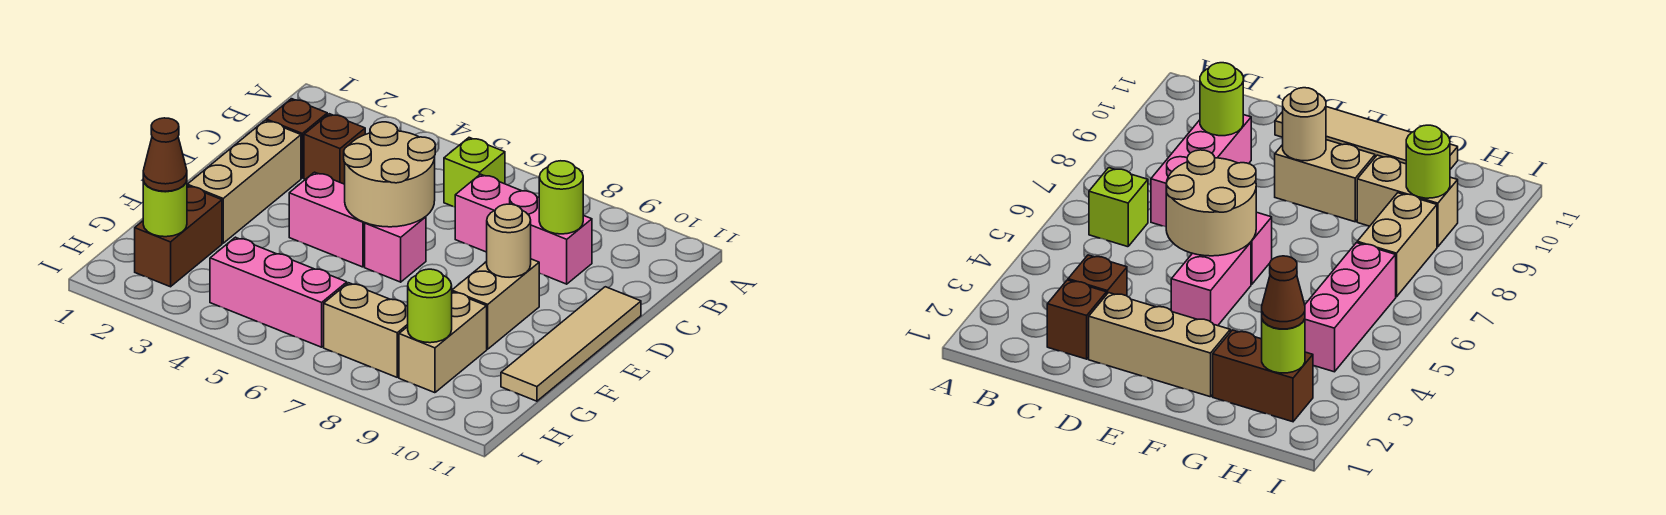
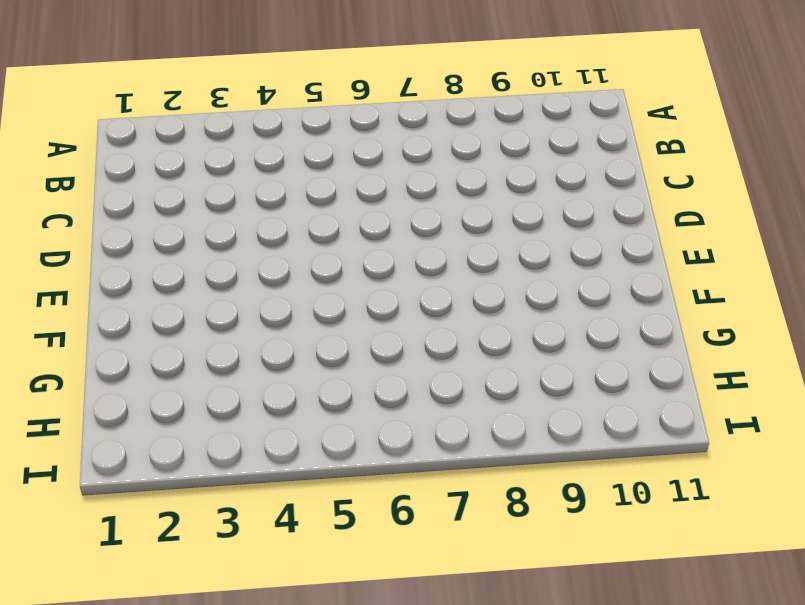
none -> lime brick B6 level 1
none -> brown brick C2 level 1
none -> brown brick C3 level 1

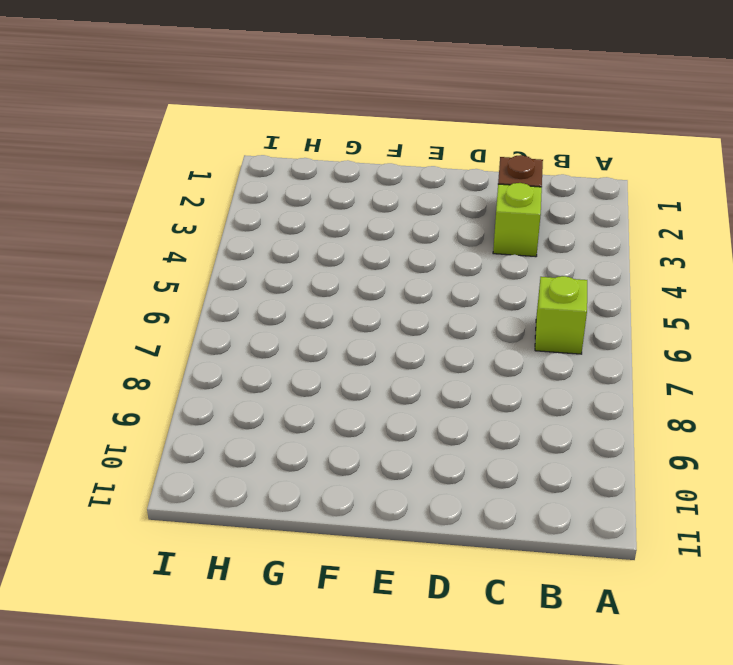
lime brick C3 level 1 -> brown brick C3 level 1
none -> pink brick C7:C9 level 1
none -> tan brick D2:F2 level 1
none -> tan tile D11:G11 level 1

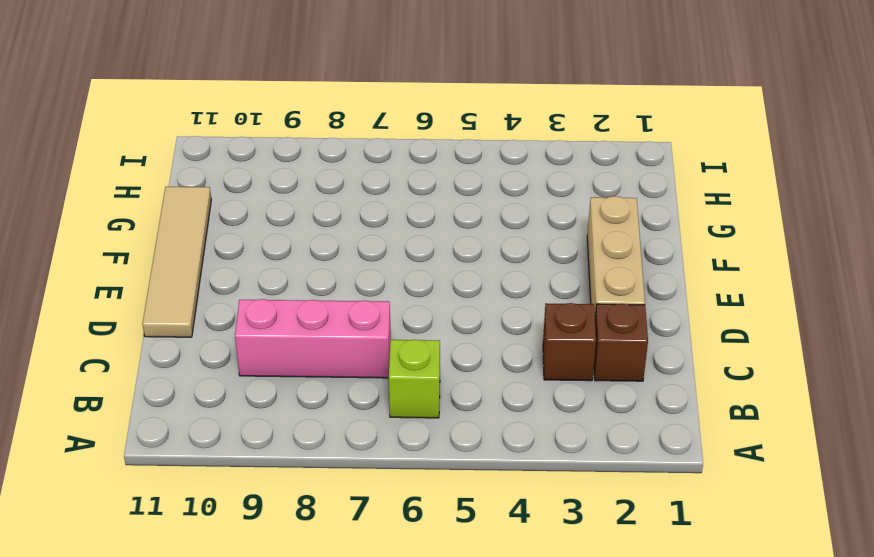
none -> pink brick E4:E5 level 1
none -> pink brick E6 level 1
none -> tan brick E9:F9 level 1

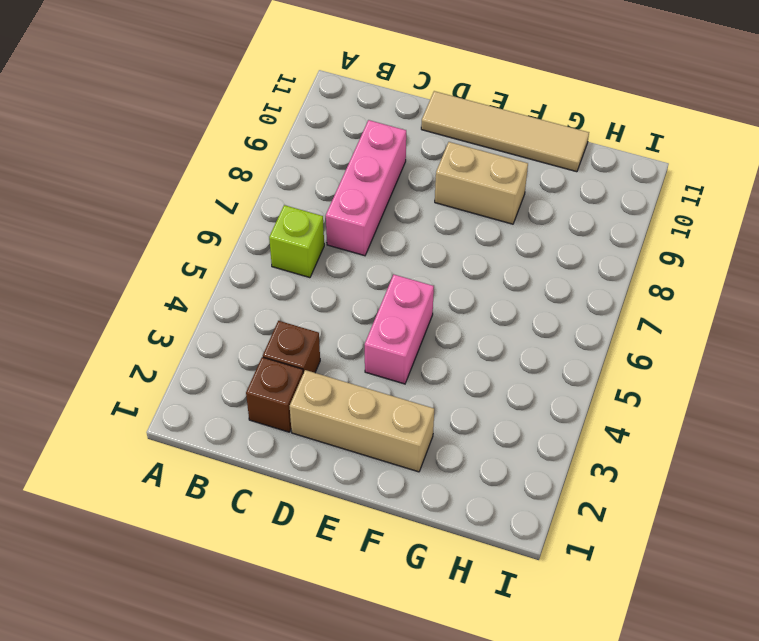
none -> pink brick E6 level 1
none -> brown brick G2:H2 level 1
none -> tan brick G9:H9 level 1

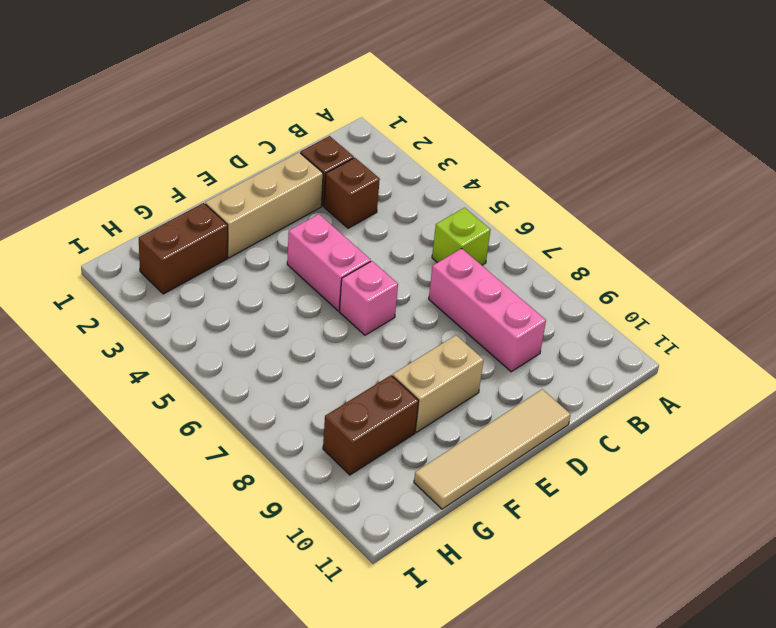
brown brick G9:H9 level 1 -> tan brick G9:H9 level 1
none -> pink brick H4:H6 level 1
none -> tan brick H7:H8 level 1
none -> lime round brick C9 level 2

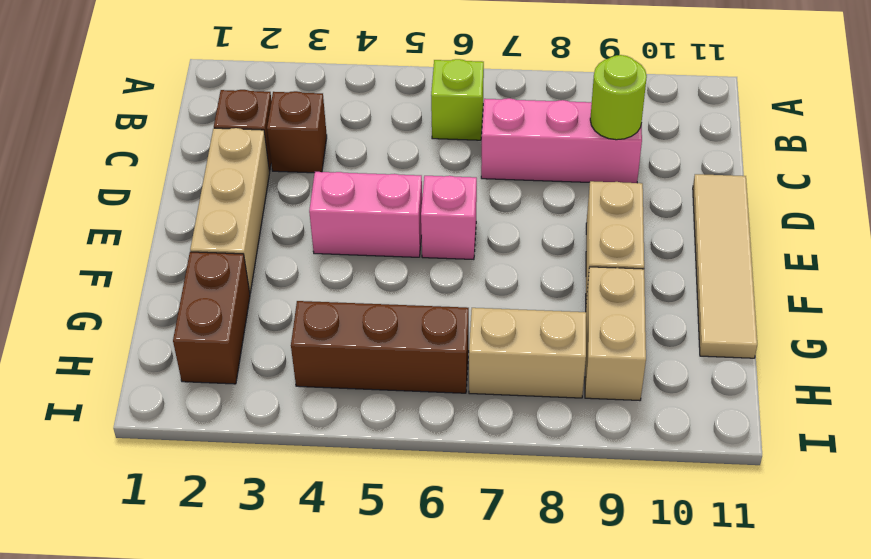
brown brick H4:H6 level 1 -> pink brick H4:H6 level 1
none -> tan round brick D5:E6 level 2
none -> tan round brick E9 level 2
none -> lime round brick H2 level 2

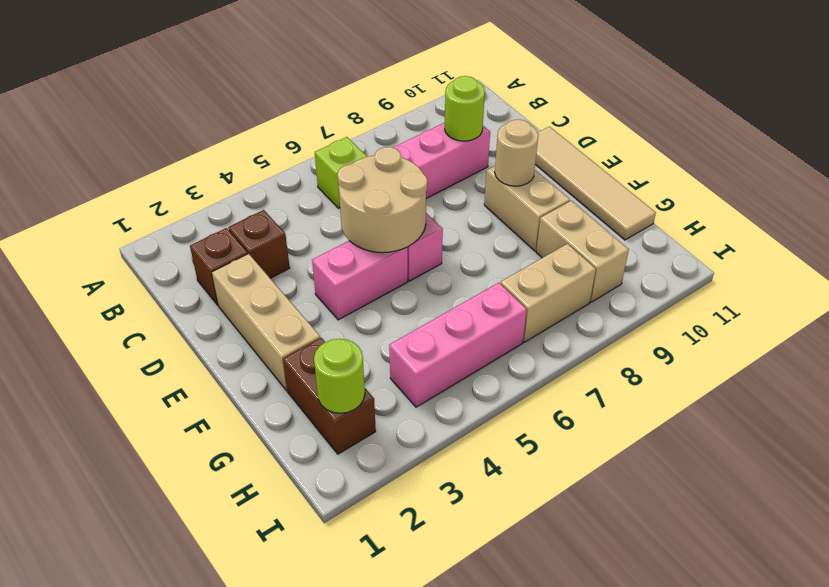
none -> lime round brick H9 level 2
none -> brown cone H2 level 3

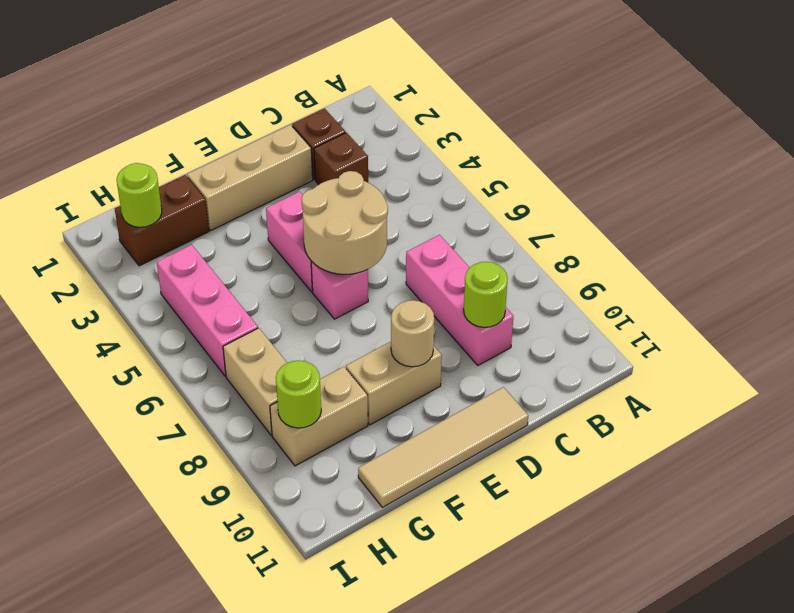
none -> lime brick B6 level 1
none -> brown cone H2 level 3

